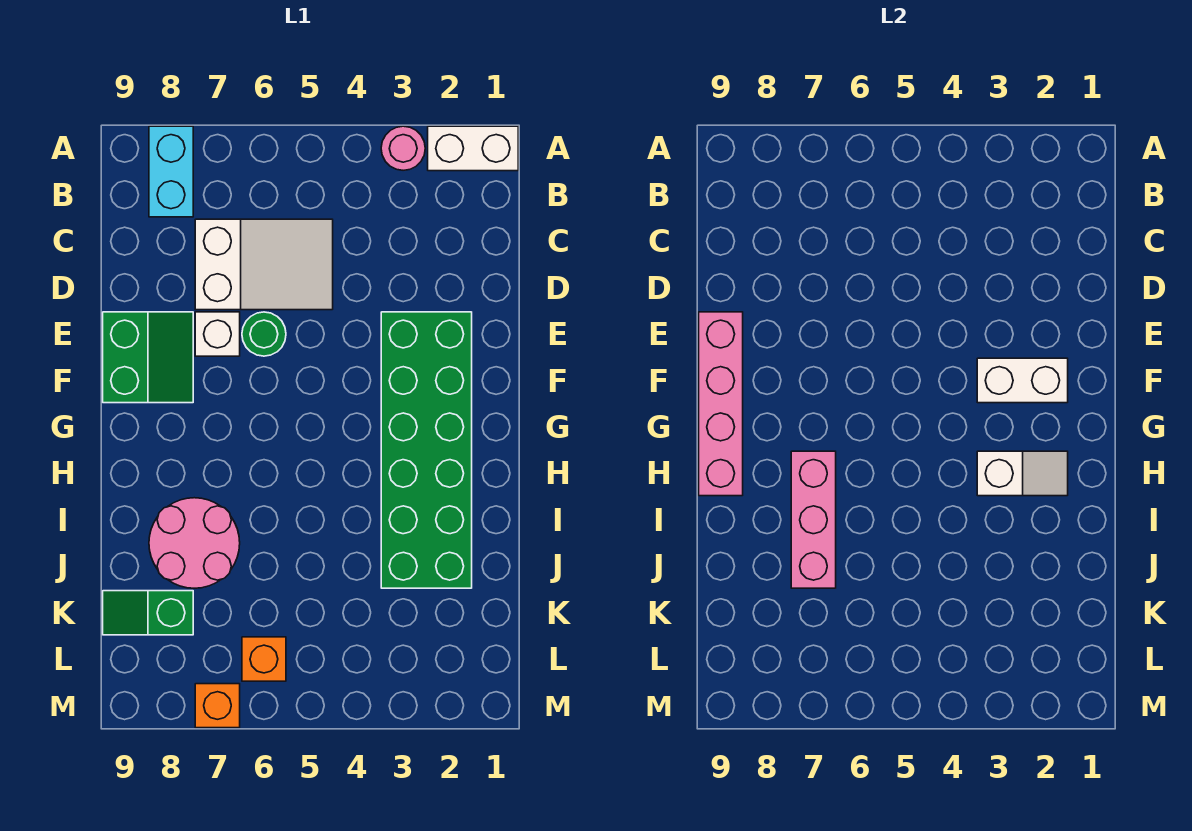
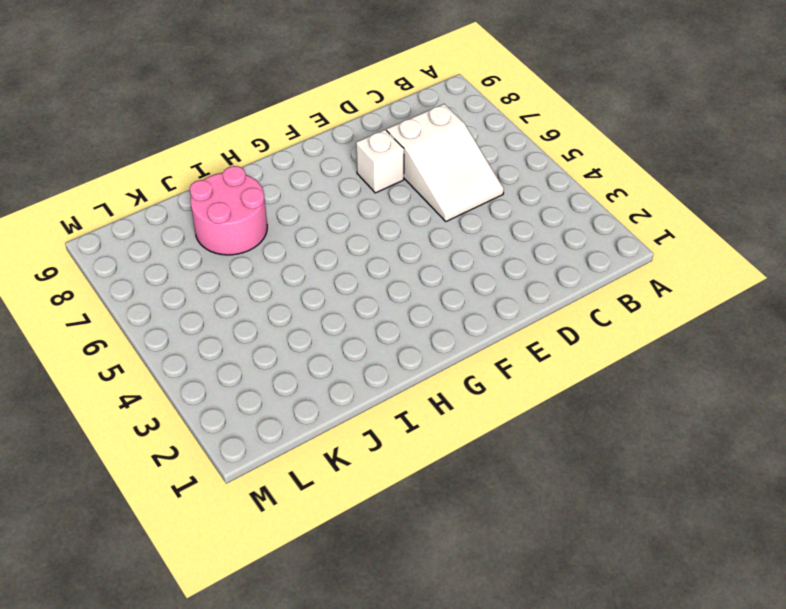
none -> white brick A1:A2 level 1
none -> pink round brick A3 level 1
none -> cyan brick A8:B8 level 1

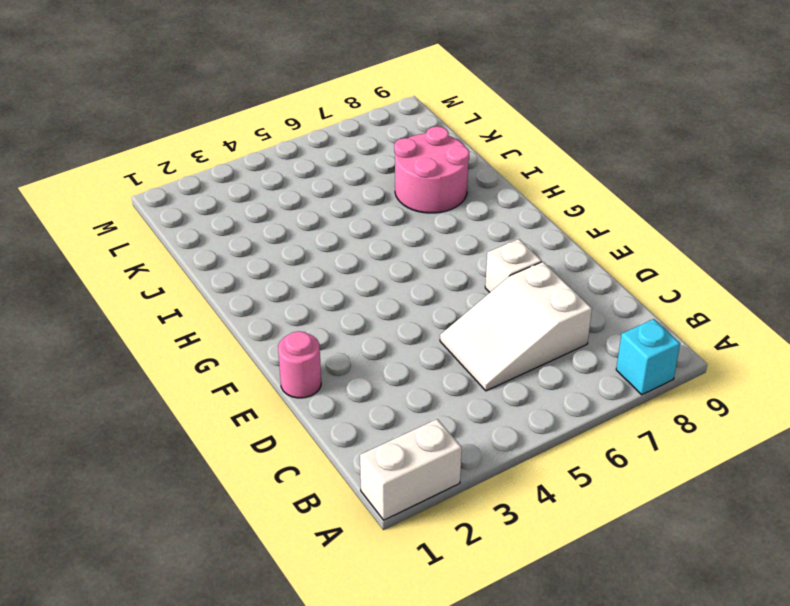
cyan brick A8 level 1 -> cyan brick A8:B8 level 1
pink round brick E1 level 1 -> pink round brick A3 level 1
none -> green brick E2:J3 level 1
none -> green round brick E6 level 1
none -> green slope E8:F9 level 1 top 9

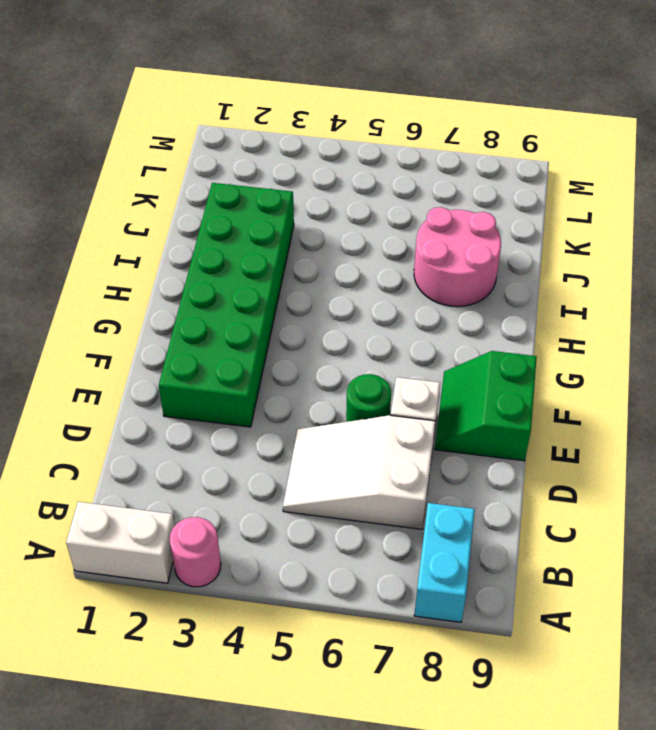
none -> green slope K8:K9 level 1 top 8
none -> orange brick L6 level 1
none -> orange brick M7 level 1

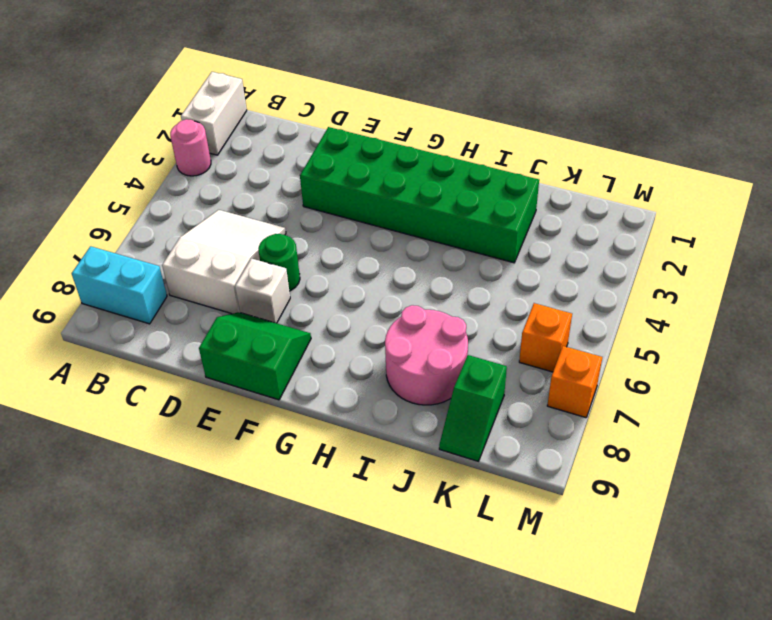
none -> pink brick E9:H9 level 2
none -> white brick F2:F3 level 2
none -> white slope H2:H3 level 2 top 3

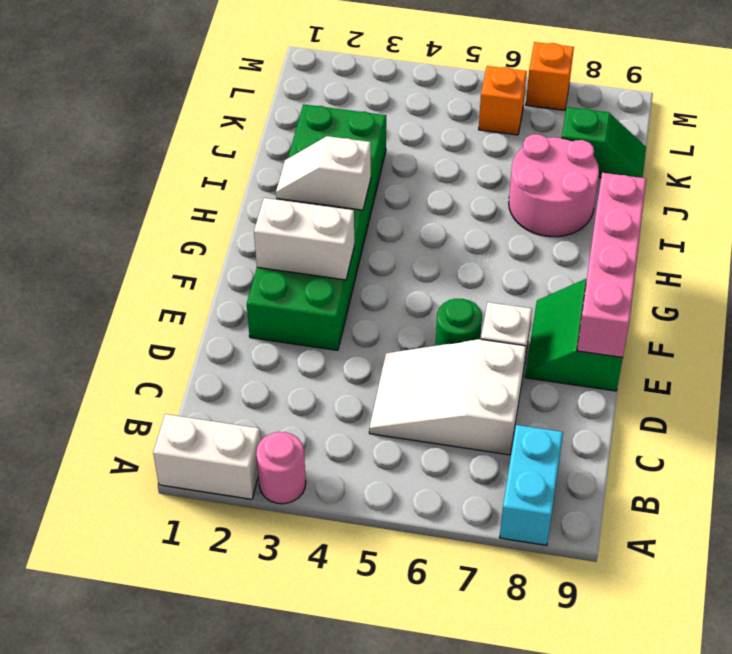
none -> pink brick H7:J7 level 2

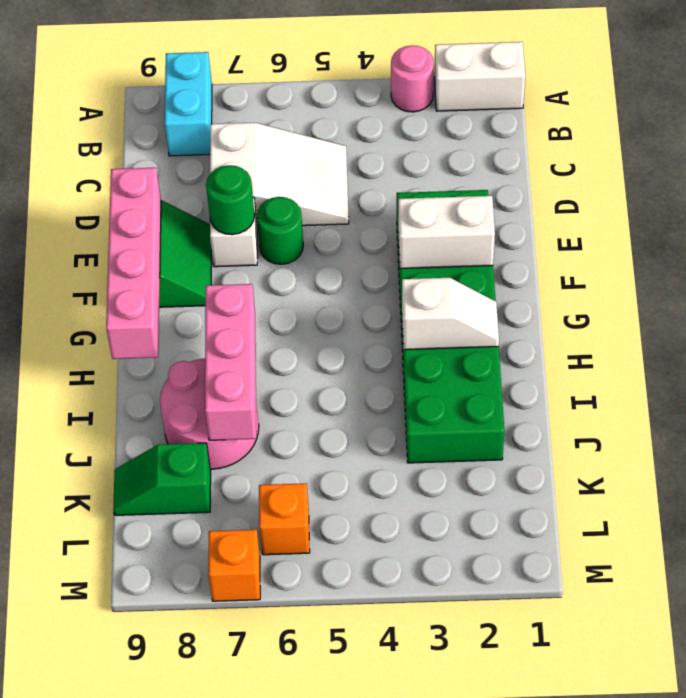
green round brick E7 level 2 -> none

